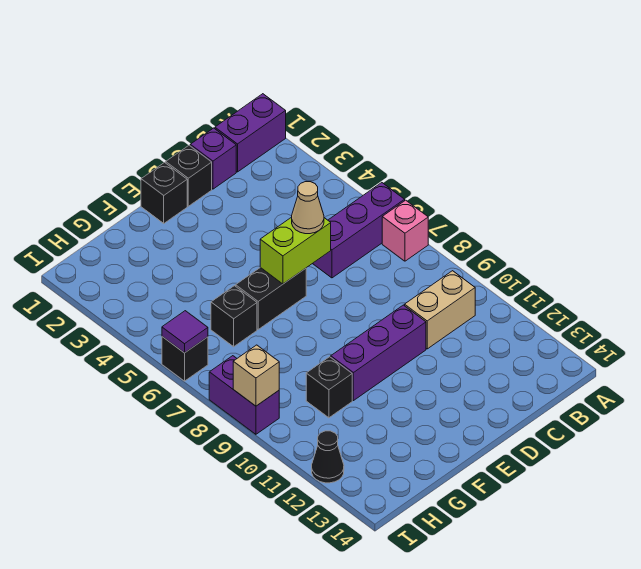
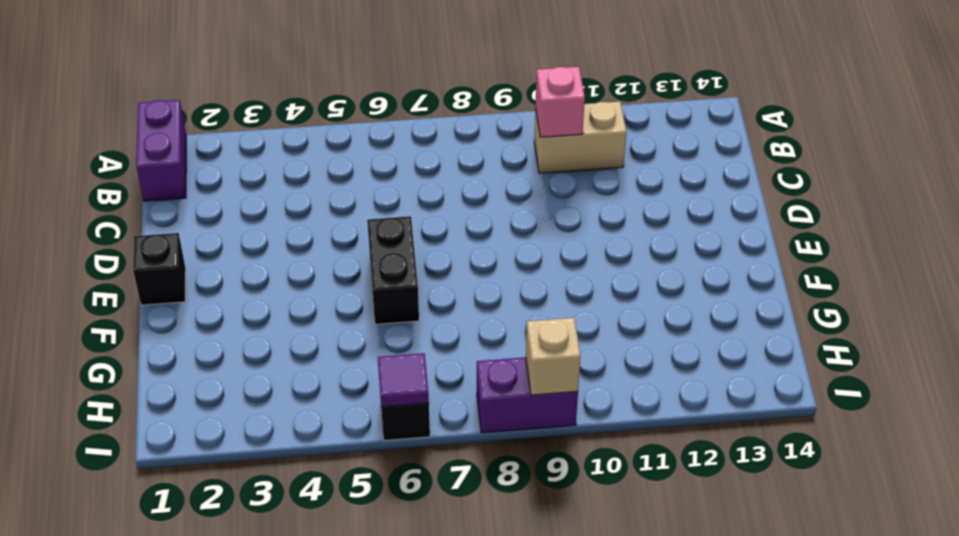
tan brick B10:B11 level 1 -> tan brick B10:C10 level 1
pink brick B10 level 2 -> pink brick A7 level 1
none -> purple brick A6:C6 level 1
none -> purple brick C1 level 1
none -> black brick D1 level 1

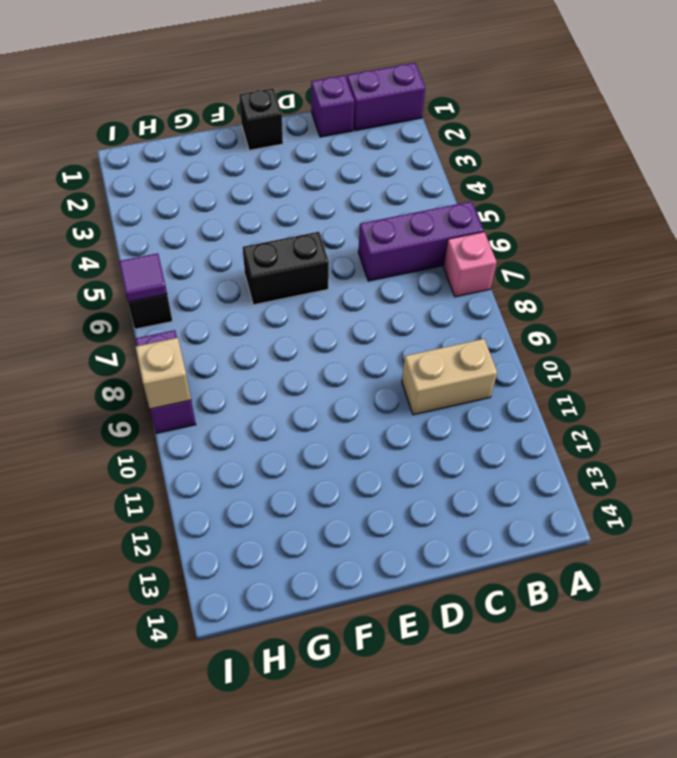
none -> black brick D1 level 1
none -> purple brick D10:F10 level 1
none -> black brick G6 level 1

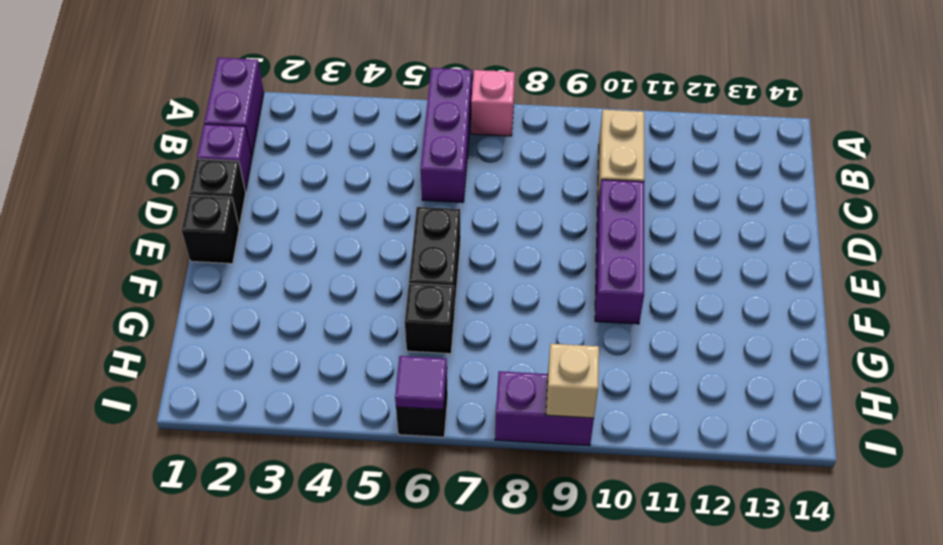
none -> black brick G10 level 1
none -> black cone I12 level 1
none -> lime brick D6:E6 level 2

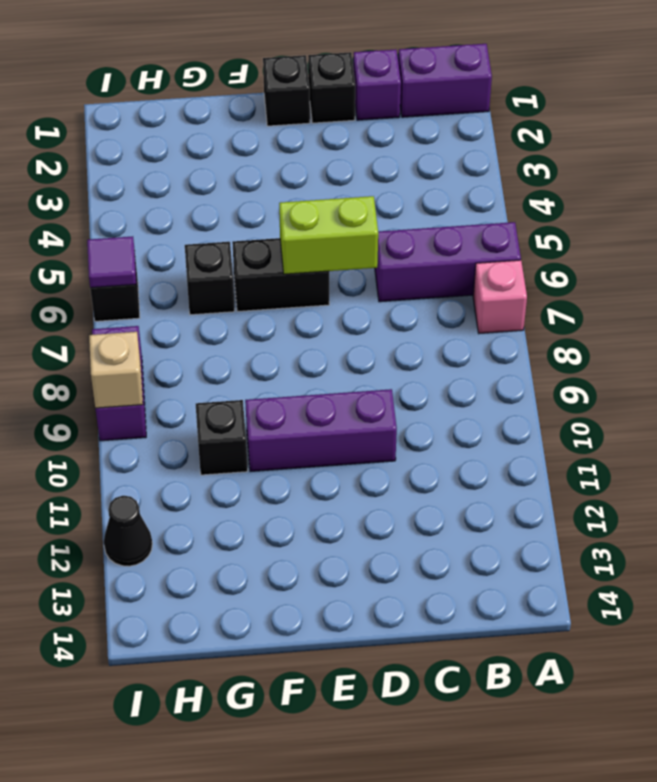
none -> tan brick B10:C10 level 1
none -> tan cone D6 level 3

